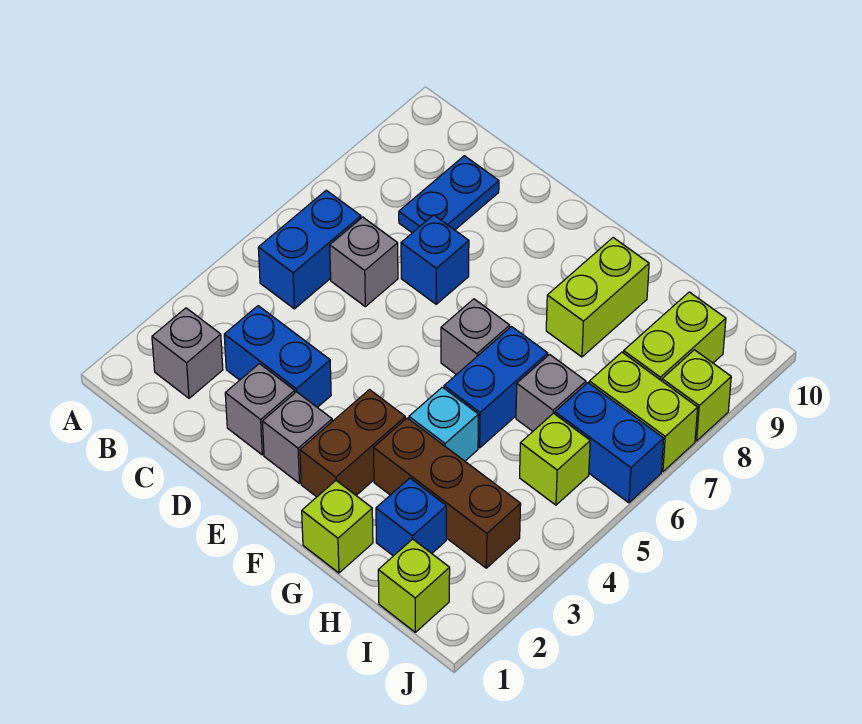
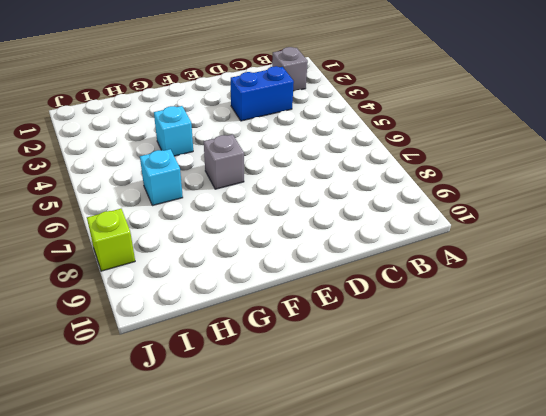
cyan brick H6 level 1 -> grey brick H6 level 1
none -> blue brick B5:B6 level 1
none -> grey brick C6 level 1
none -> blue plate C8:C9 level 1

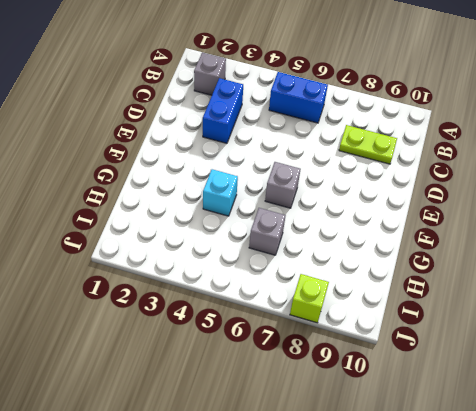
lime plate C8:C9 level 1 -> blue plate C8:C9 level 1
none -> grey brick C6 level 1
none -> grey brick D2 level 1
none -> blue brick D7 level 1

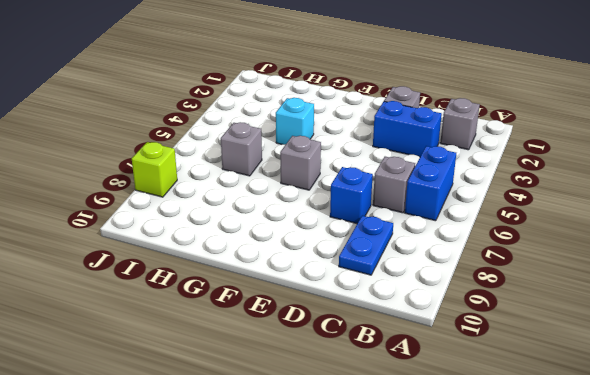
none -> grey brick E2 level 1
none -> brown brick F2:F3 level 1
none -> lime brick G1 level 1

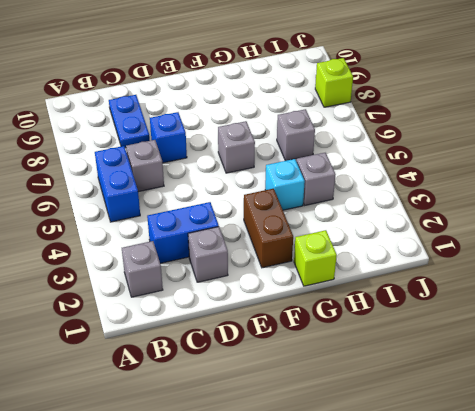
grey brick H4 level 1 -> grey brick E2 level 1
none -> brown brick G3:I3 level 1
none -> blue brick G5:G6 level 1
none -> lime brick G8:G9 level 1

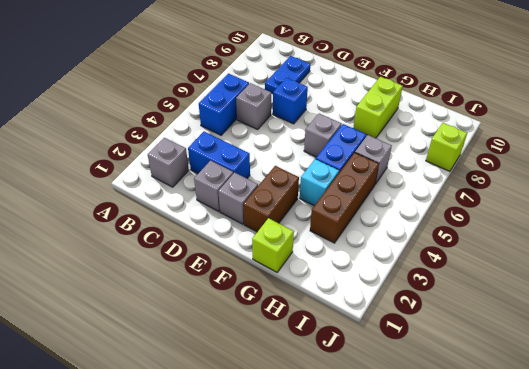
brown brick H3:H5 level 1 -> brown brick G3:I3 level 1
none -> blue brick H2 level 1
none -> lime brick I1 level 1
none -> lime brick I5 level 1

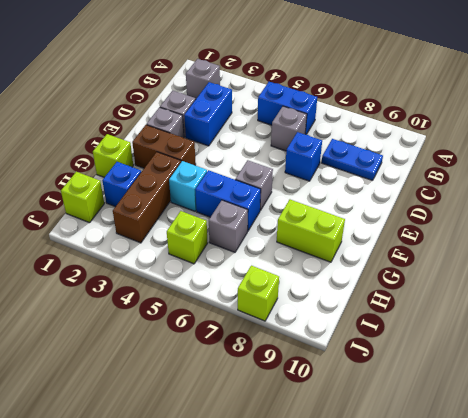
none -> blue brick I6:J6 level 1
none -> lime brick I7:J7 level 1
none -> lime brick I8:I9 level 1

